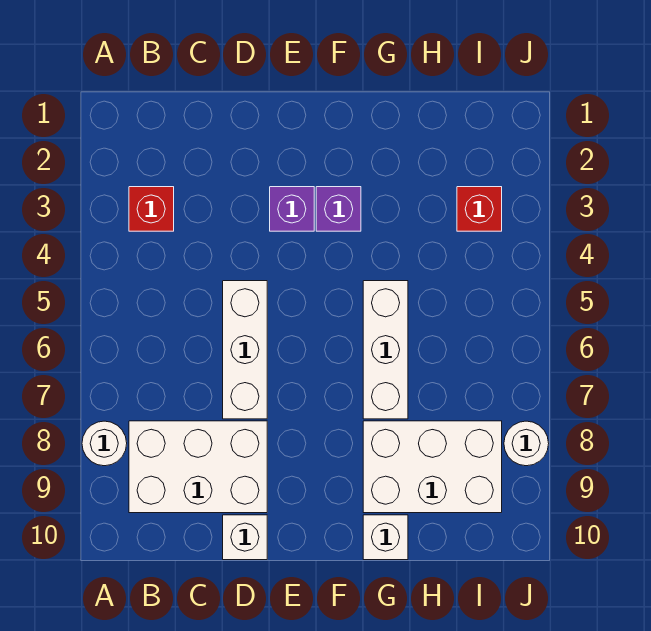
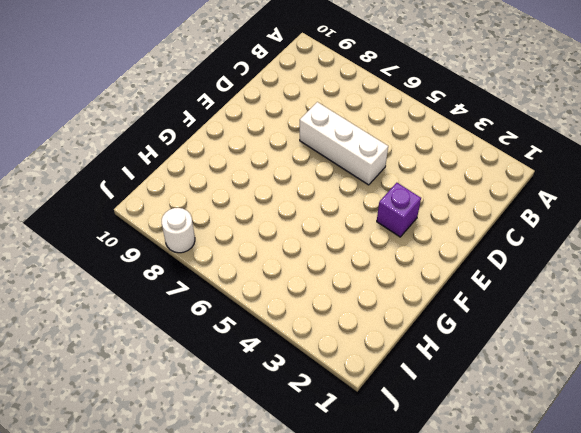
none -> white round brick A8 level 1
none -> red brick B3 level 1
none -> white brick B8:D9 level 1

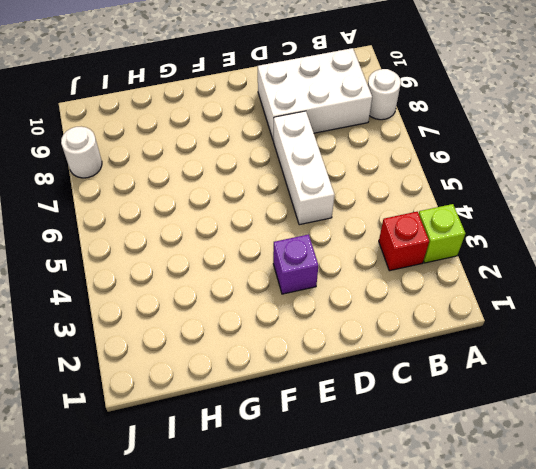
lime brick A3 level 1 -> none
none -> white brick D10 level 1
none -> purple brick F3 level 1
none -> white brick G5:G7 level 1

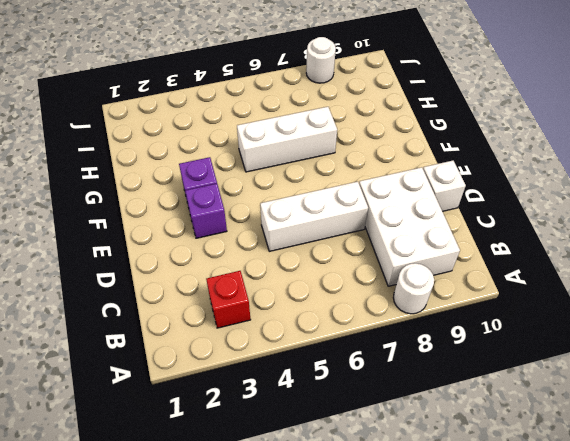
none -> white brick G8:I9 level 1
none -> white brick G10 level 1
none -> red brick I3 level 1

